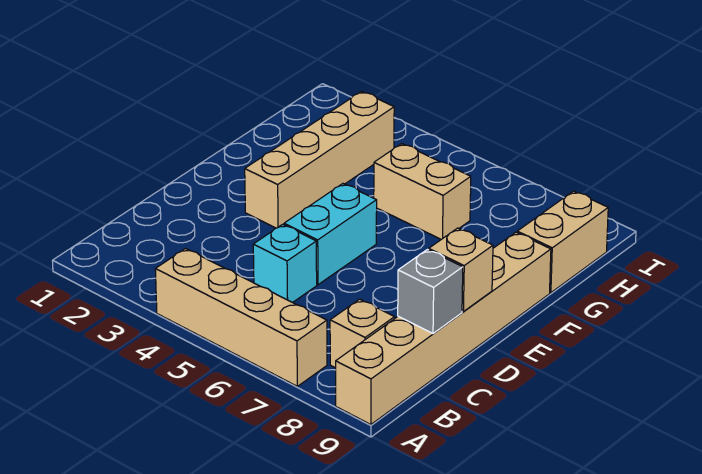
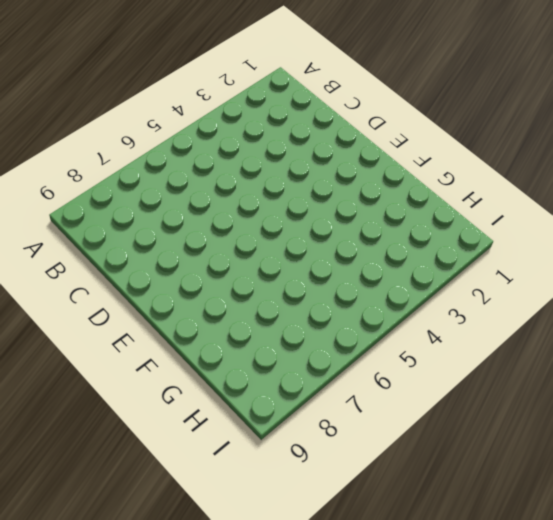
none -> tan brick A4:A7 level 1
none -> tan brick A9:F9 level 1

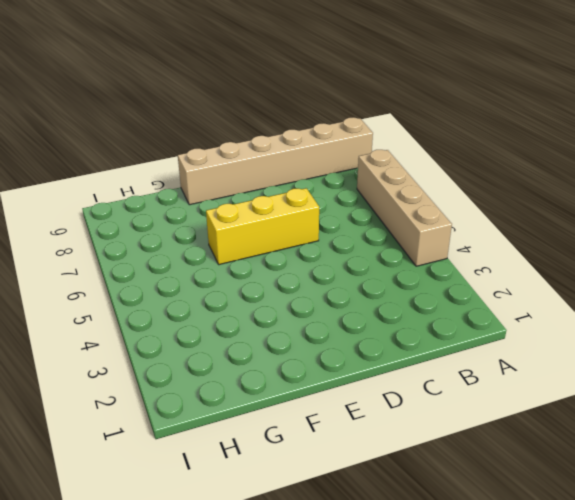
yellow brick D6:F6 level 1 -> none
none -> tan brick B8 level 1
none -> cyan brick C5 level 1

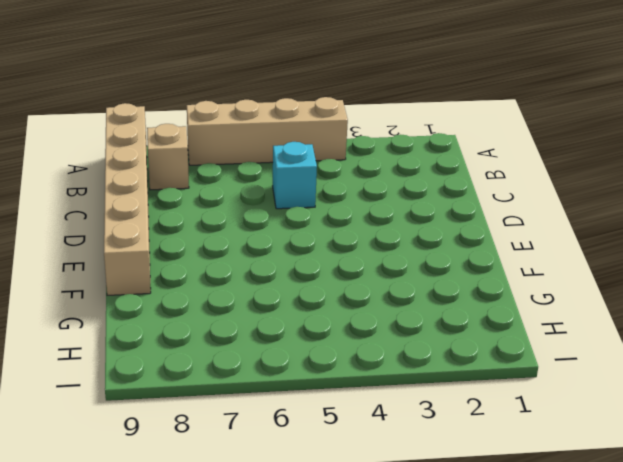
none -> cyan brick D5:E5 level 1
none -> tan brick E3:H3 level 1

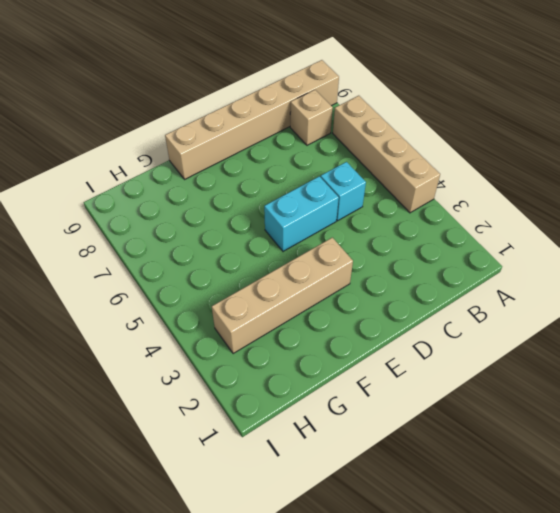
none -> tan brick G5:G6 level 1
none -> tan brick G9:H9 level 1

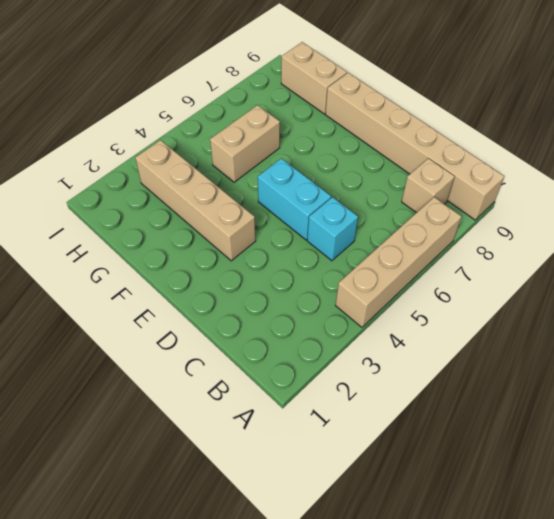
none -> grey brick C9 level 2
none -> tan brick D9 level 2

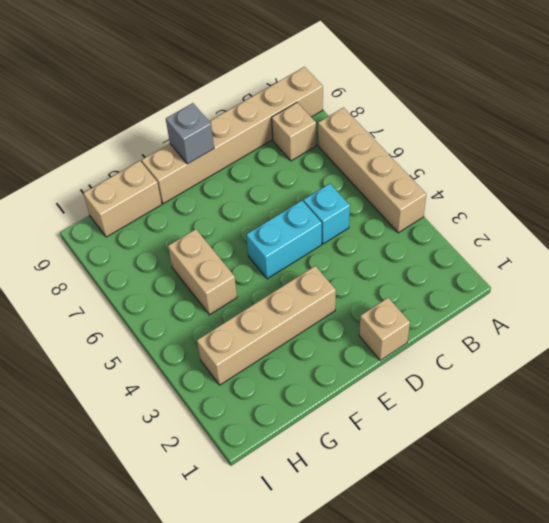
tan brick D1 level 1 -> tan brick D9 level 2
grey brick E9 level 2 -> grey brick C9 level 2

